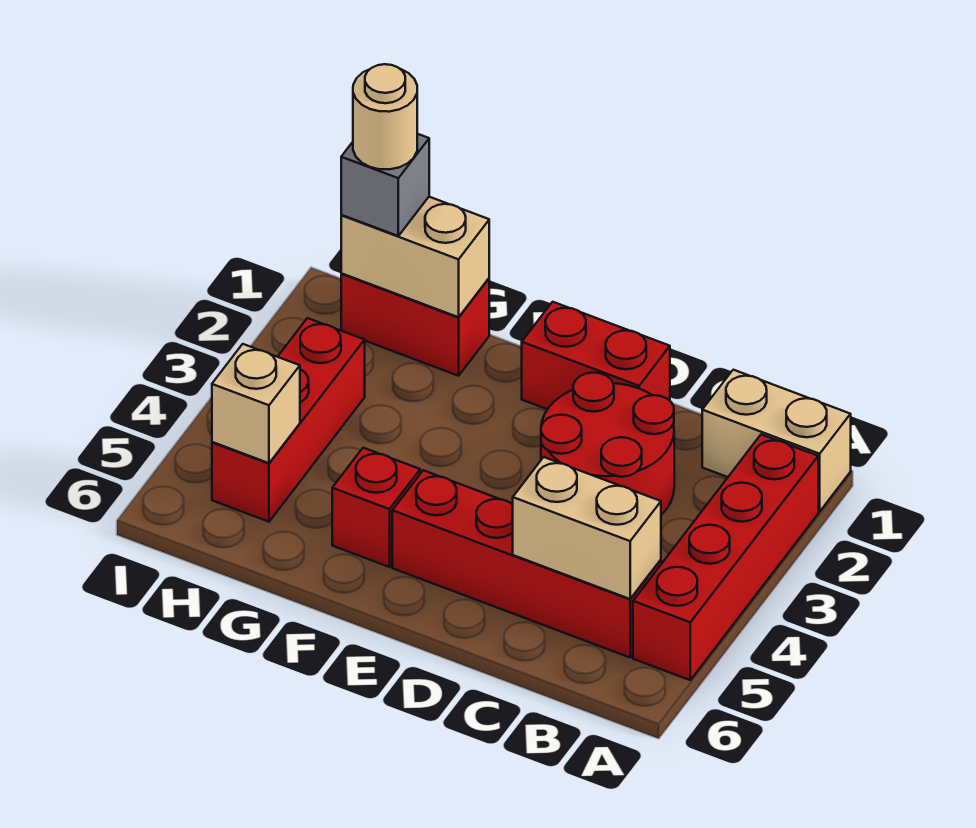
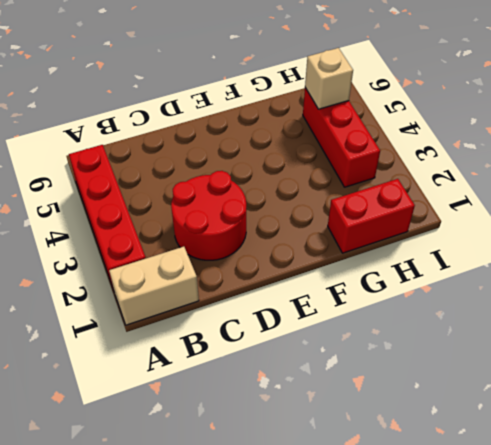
none -> red brick B5:E5 level 1
none -> red brick D1:E1 level 1
none -> red brick F5 level 1

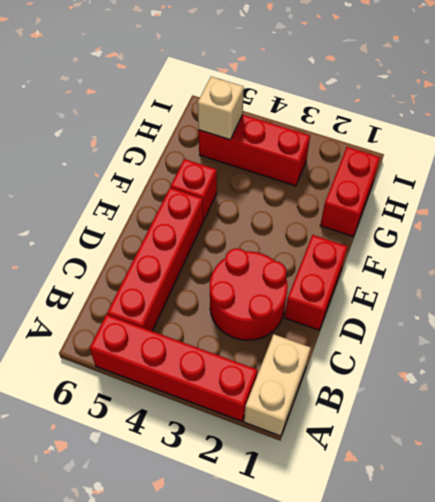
none -> tan brick B5:C5 level 2
none -> tan brick G1:H1 level 2
none -> grey brick H1 level 3

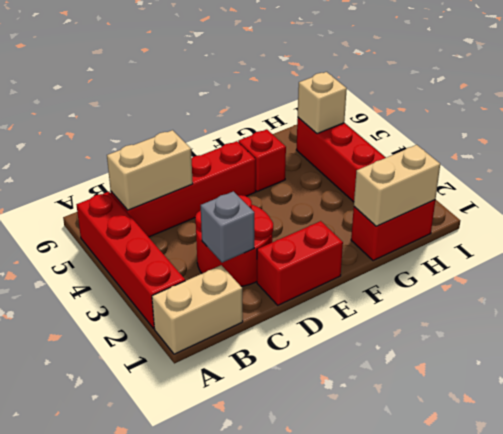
grey brick C2 level 2 -> grey brick H1 level 3
none -> tan round brick H1 level 4

